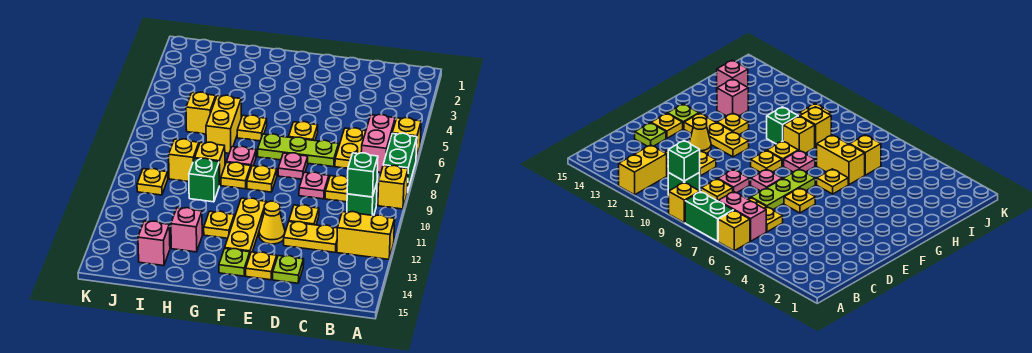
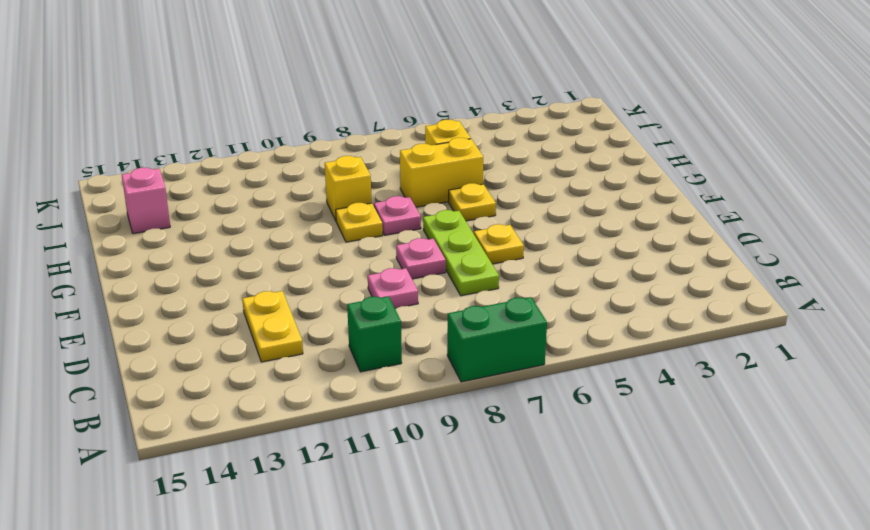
none -> yellow brick A6 level 1
none -> yellow brick A9 level 1
none -> yellow brick A12:B12 level 1
none -> pink brick B6:B7 level 1

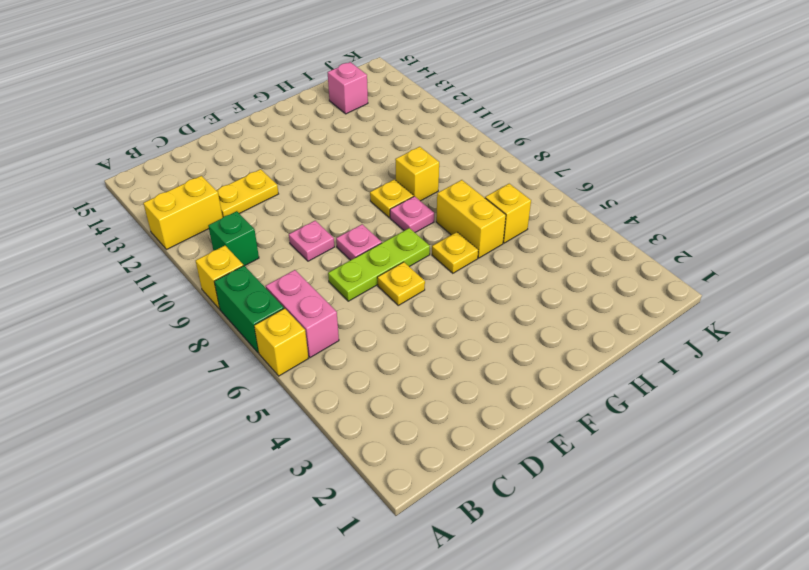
none -> yellow plate C6:C7 level 1
none -> yellow plate C9 level 1
none -> yellow plate D11 level 1
none -> lime plate D14 level 1

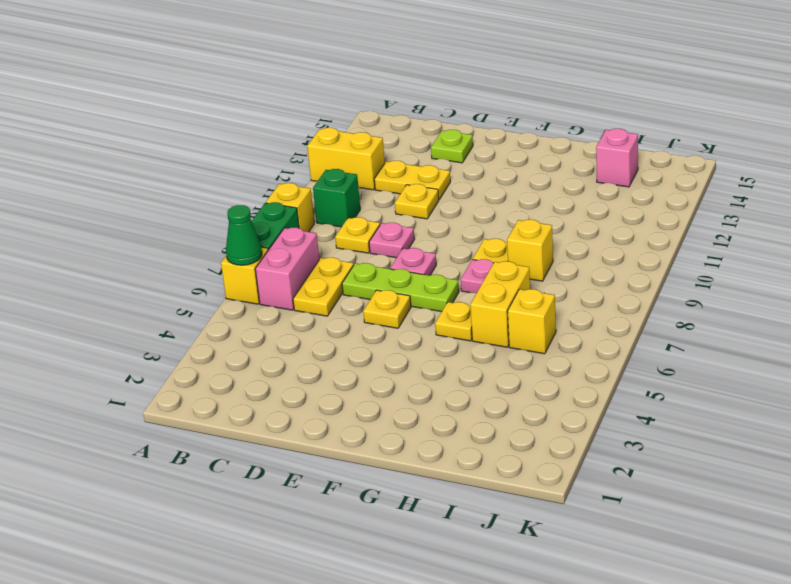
green cone A6 level 2 -> none
none -> yellow cone E12 level 1
none -> yellow plate E14 level 1
none -> yellow plate F9 level 1
none -> yellow plate F11:F13 level 1

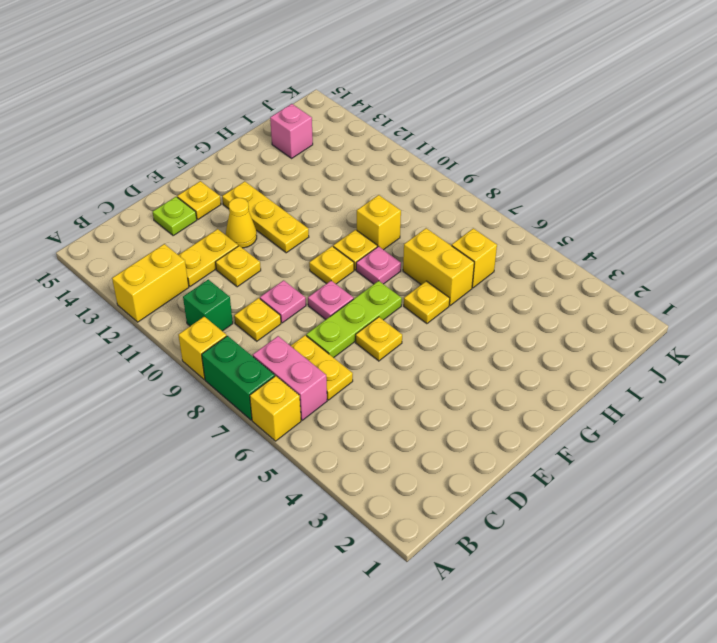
none -> lime plate F14 level 1
none -> yellow plate G12 level 1
none -> green brick H10 level 1
none -> pink brick H13 level 1

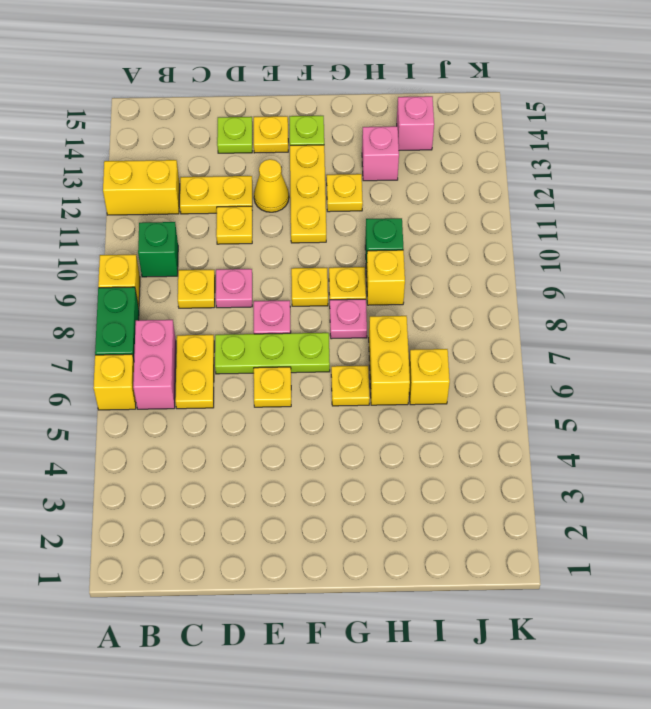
none -> yellow brick I9 level 1
none -> yellow plate J10 level 1
none -> green brick B10 level 2

